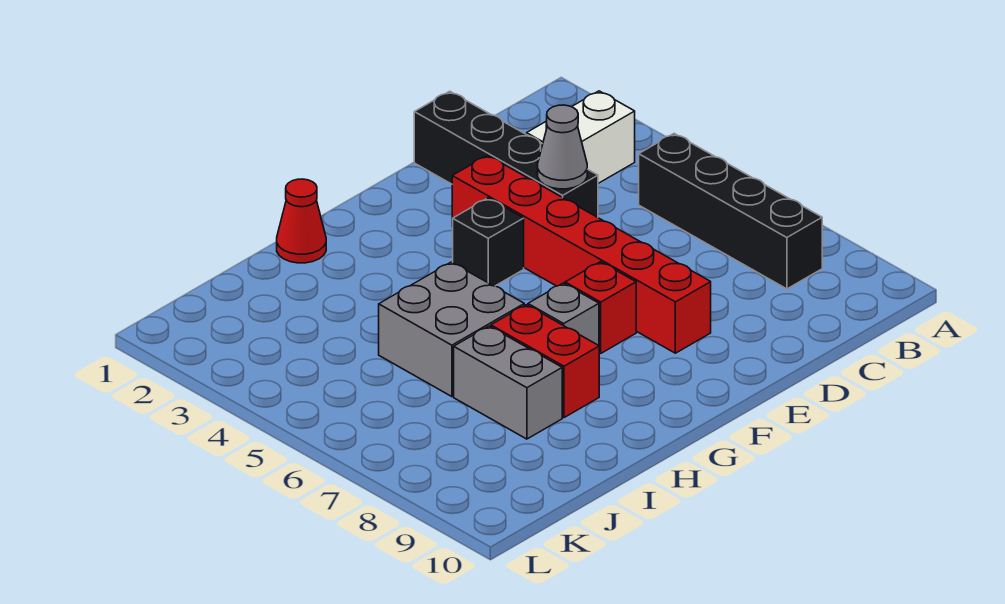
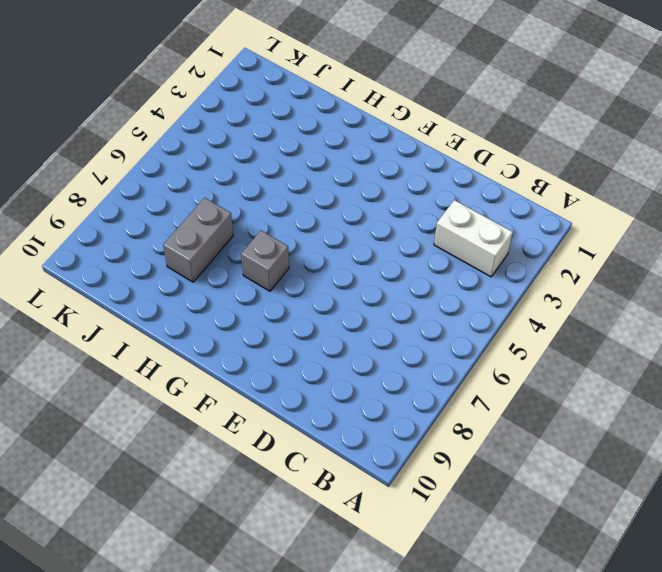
none -> black brick B5:B8 level 1
none -> black brick D1:D4 level 1
none -> red brick E3:E8 level 1

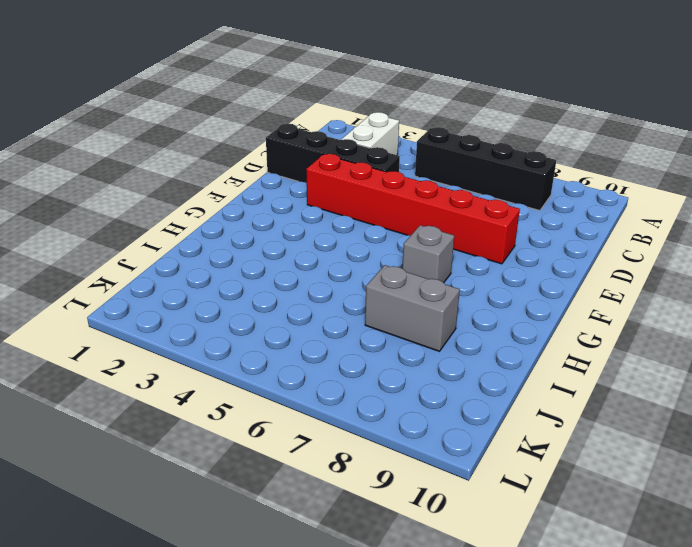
none -> black brick F4 level 1
none -> red brick F7 level 1
none -> red cone H1 level 1

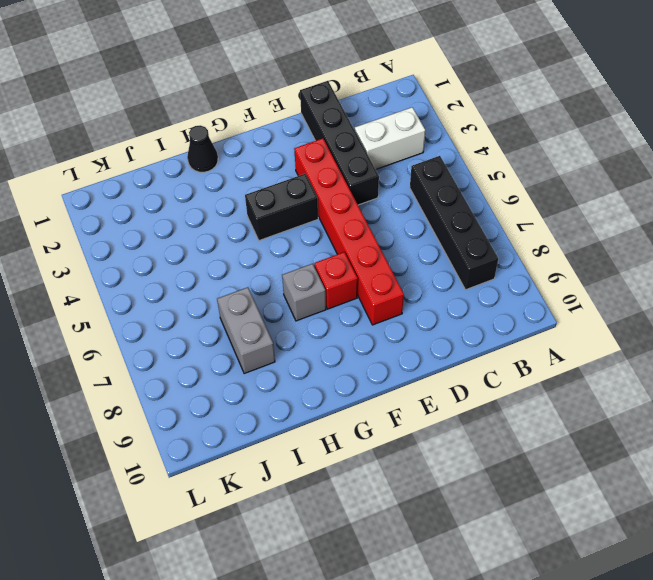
black brick F4:G4 level 1 -> black brick F4 level 1
black cone H1 level 1 -> red cone H1 level 1
none -> grey brick H5:I6 level 1
none -> red brick H7:H8 level 1
none -> grey cone D4 level 2

